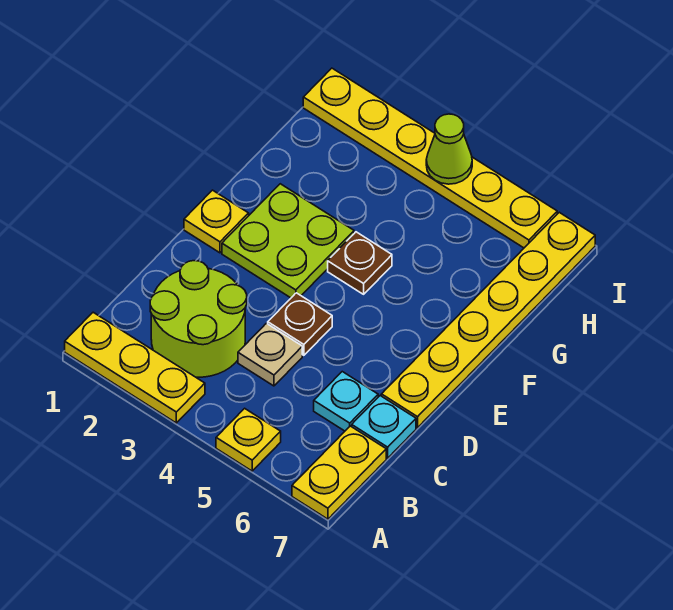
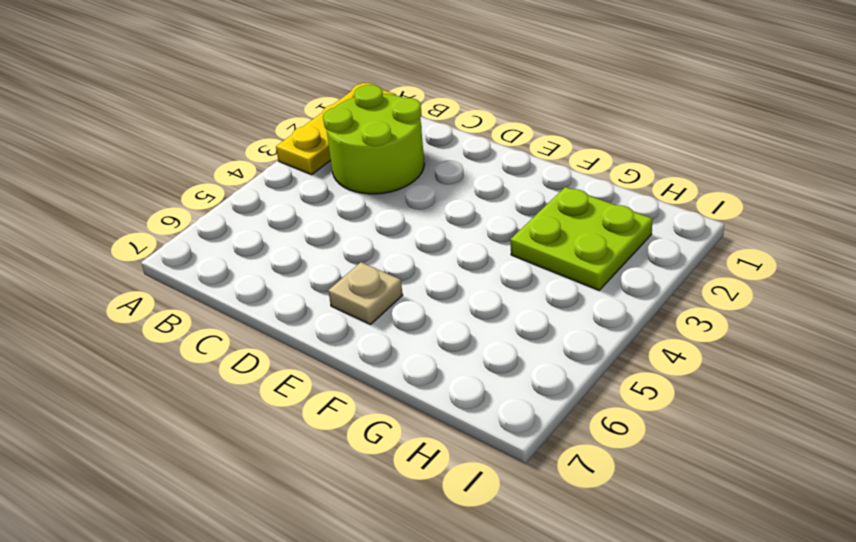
tan plate E6 level 1 -> tan plate C4 level 1
lime plate G2:H3 level 1 -> lime plate E2:F3 level 1
none -> yellow plate A5 level 1
none -> yellow plate A7:B7 level 1
none -> cyan plate C6 level 1

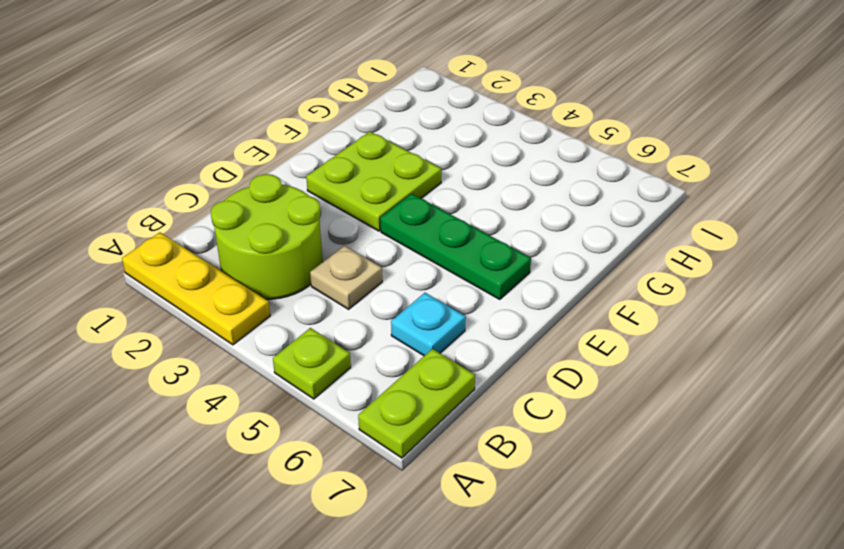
lime plate A5 level 1 -> yellow plate A5 level 1
lime plate A7:B7 level 1 -> yellow plate A7:B7 level 1
green plate E4:E6 level 1 -> none
none -> cyan plate C7 level 1
none -> brown plate D4 level 1
none -> yellow plate D7:I7 level 1

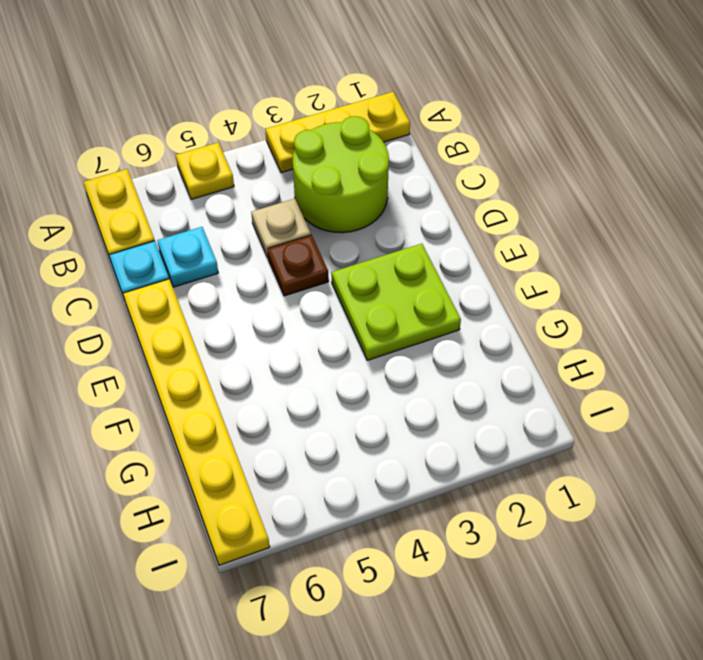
none -> yellow plate E1 level 1
none -> brown plate F4 level 1
none -> yellow plate I1:I6 level 1

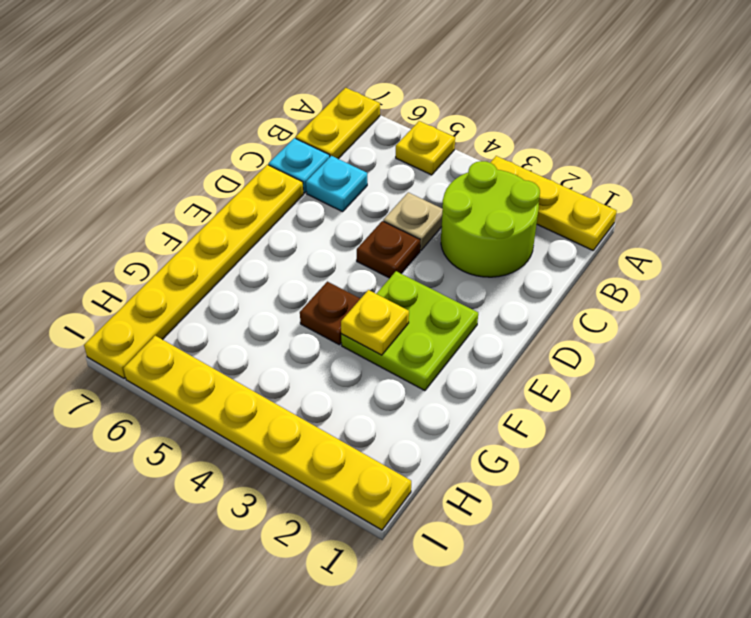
yellow plate F3 level 2 -> yellow plate E1 level 1
none -> lime cone I4 level 2

